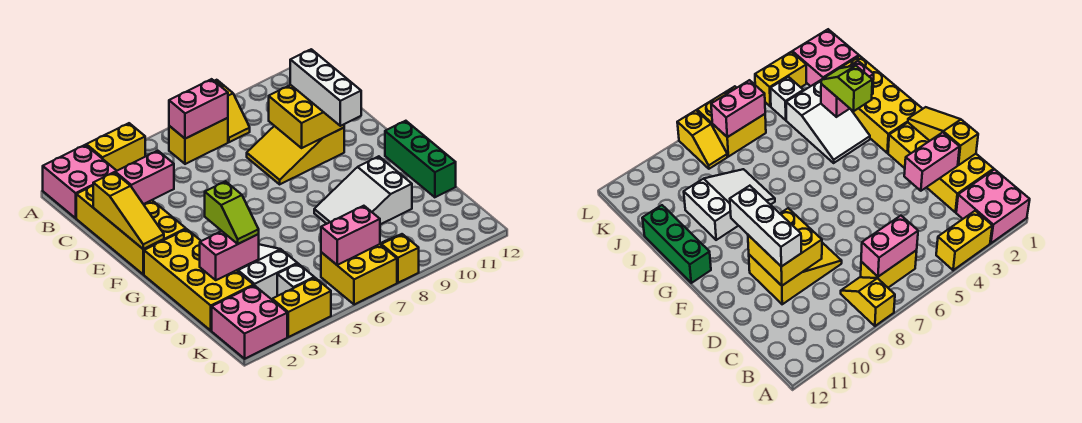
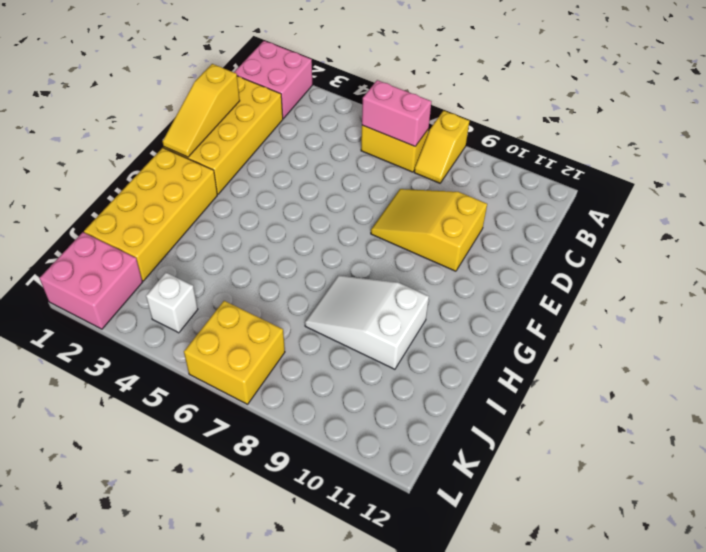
none -> yellow brick A3:A4 level 1
none -> green brick G12:I12 level 1
none -> white slope H3:J4 level 1 top J

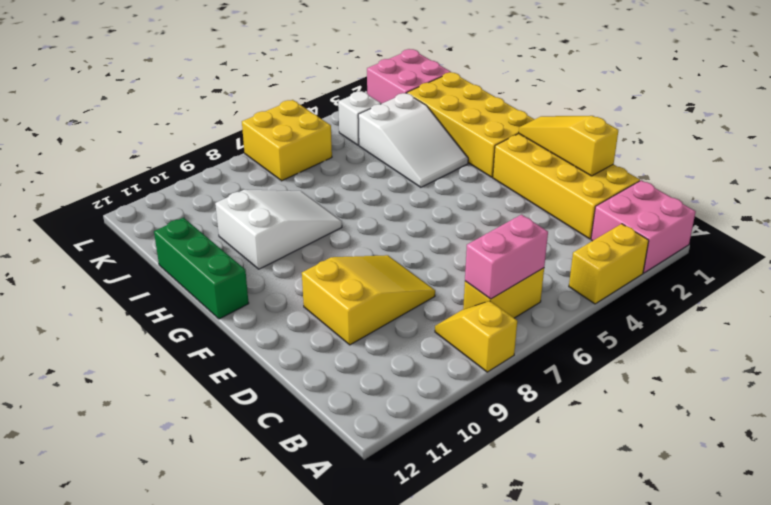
none -> yellow slope K8:L8 level 1 top L
none -> yellow brick L3:L4 level 1
none -> pink brick D2:D3 level 2

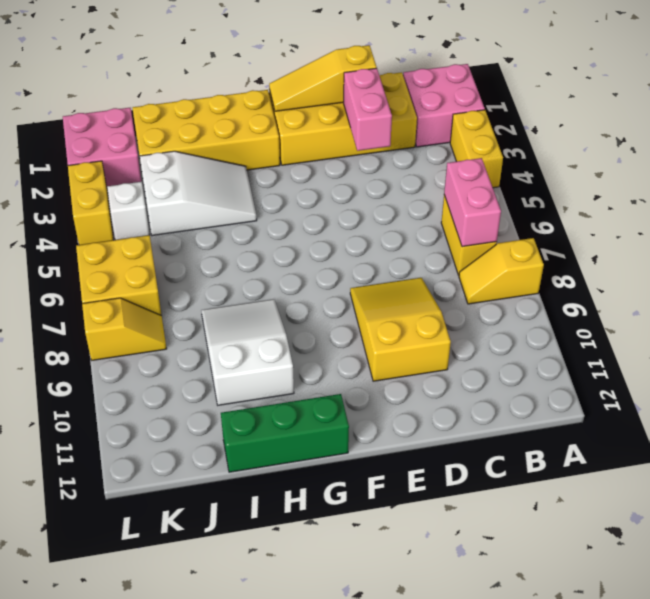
none -> yellow brick D9:E10 level 2
none -> pink brick I2:I3 level 2
none -> pink brick K6:K7 level 2

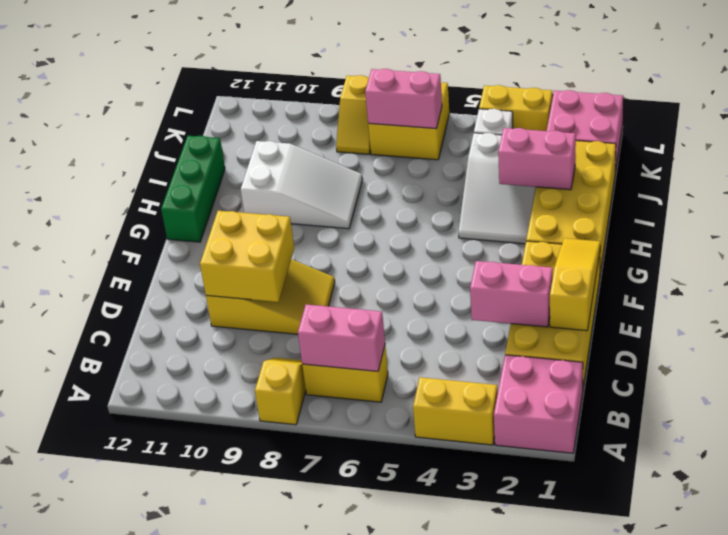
none -> white brick D10:F10 level 3
none -> lime slope H3:I3 level 3 top H

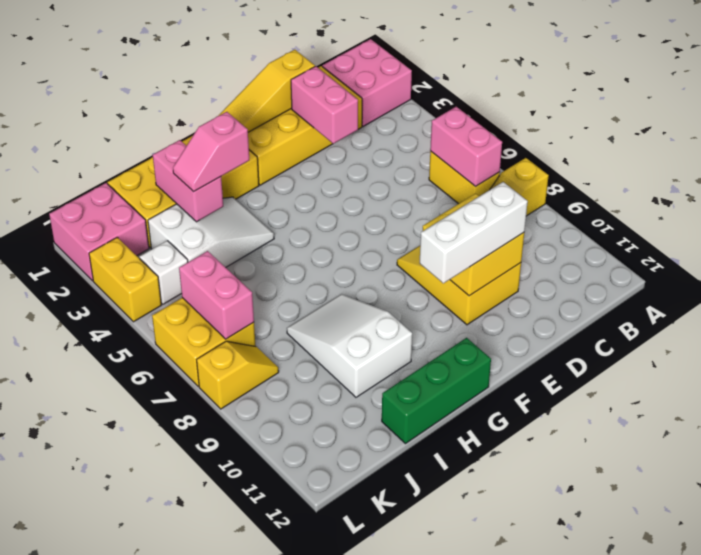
pink slope H3:I3 level 3 top H -> lime slope H3:I3 level 3 top H
none -> yellow brick A3:A4 level 1

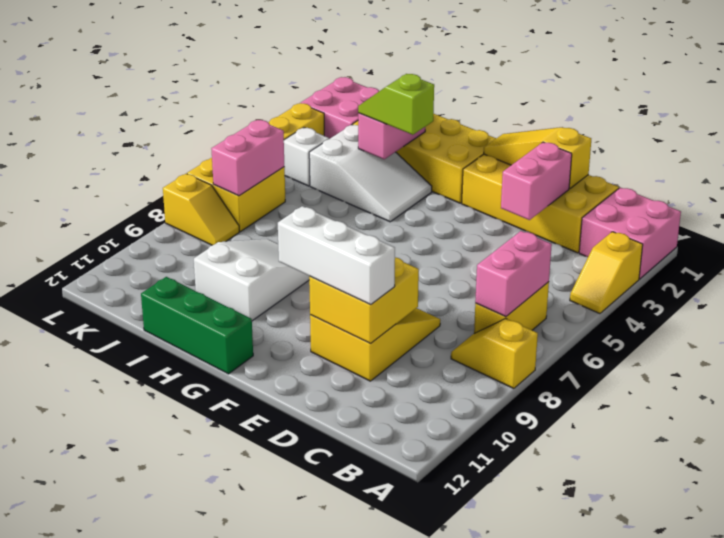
yellow slope A3:A4 level 1 top 3 -> yellow brick A3:A4 level 1

